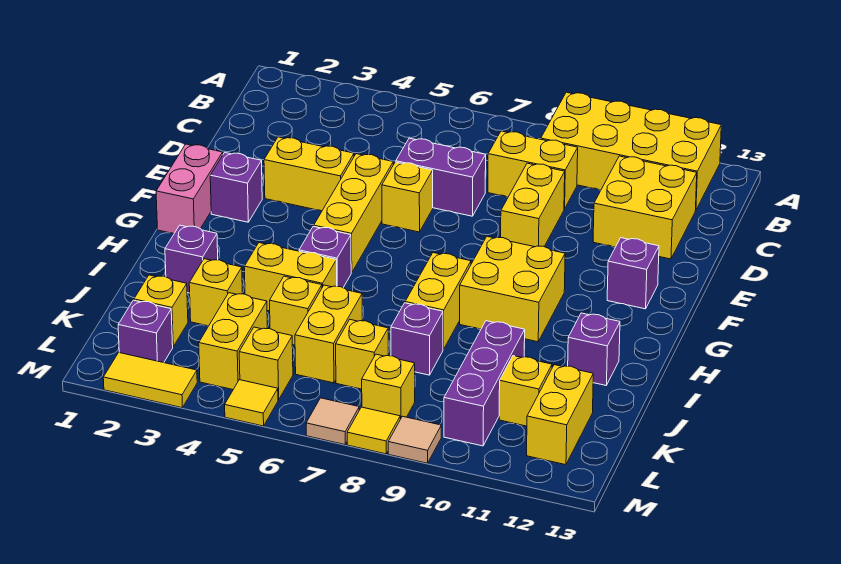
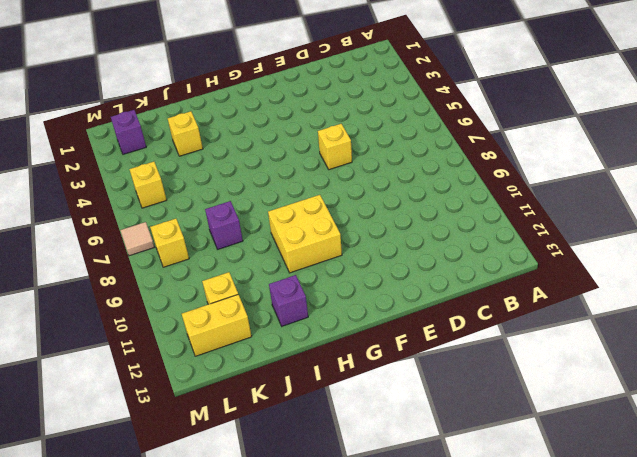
none -> yellow brick A9:B12 level 1
none -> yellow brick C8:C9 level 1
none -> yellow brick C11:D12 level 1
none -> purple brick D6:D7 level 1

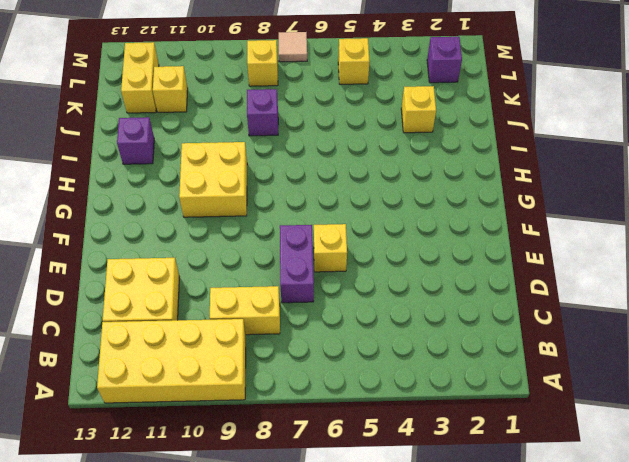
purple brick D7:E7 level 1 -> purple brick D6:D7 level 1
none -> yellow brick D9:E9 level 1
none -> yellow brick E3:E4 level 1
none -> yellow brick E5:G5 level 1
none -> pink brick F1:G1 level 1

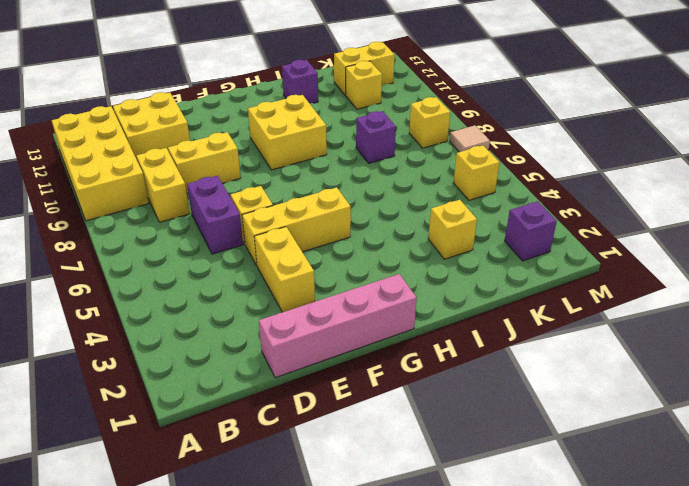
pink brick D1:G1 level 1 -> pink brick F1:G1 level 1
none -> purple brick F2 level 1
none -> purple brick F12 level 1
none -> purple brick H5 level 1
none -> yellow brick H8:I8 level 1

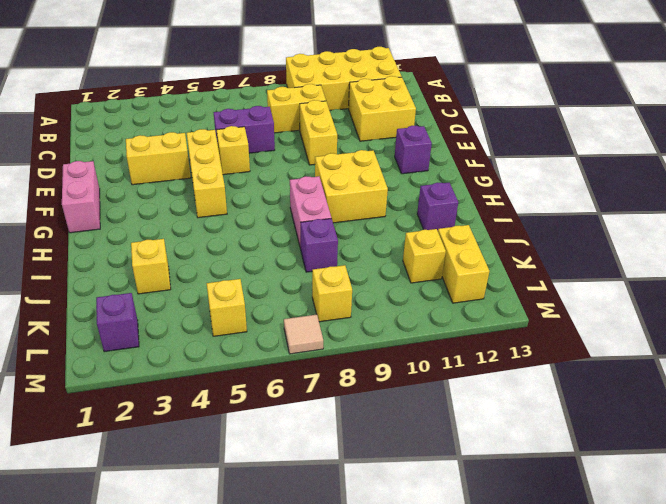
pink brick H8:I8 level 1 -> yellow brick H8:I8 level 1
none -> purple brick F2 level 1
none -> purple brick H5 level 1
none -> purple brick I2 level 1
none -> yellow brick I4:I5 level 1

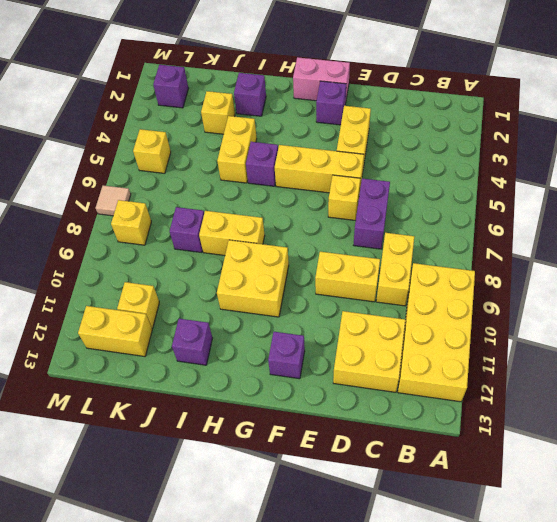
none -> yellow brick J5 level 1
none -> yellow brick J6:K6 level 1
none -> purple brick J10:L10 level 1
none -> yellow brick K2 level 1

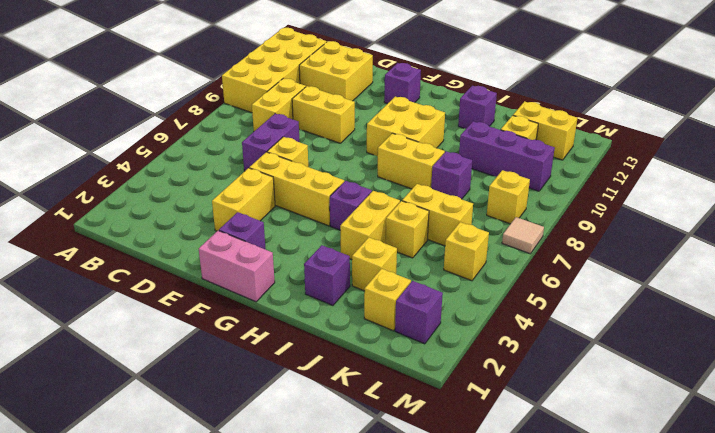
none -> yellow brick K4:L4 level 1
none -> yellow brick K7 level 1
none -> yellow tile M2:M3 level 1
none -> yellow tile M5 level 1

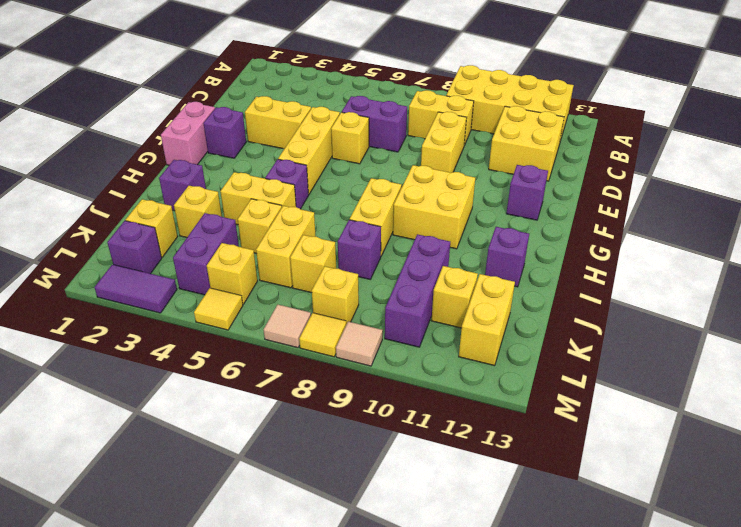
purple brick K4:L4 level 1 -> yellow brick K4:L4 level 1
purple tile M2:M3 level 1 -> yellow tile M2:M3 level 1

